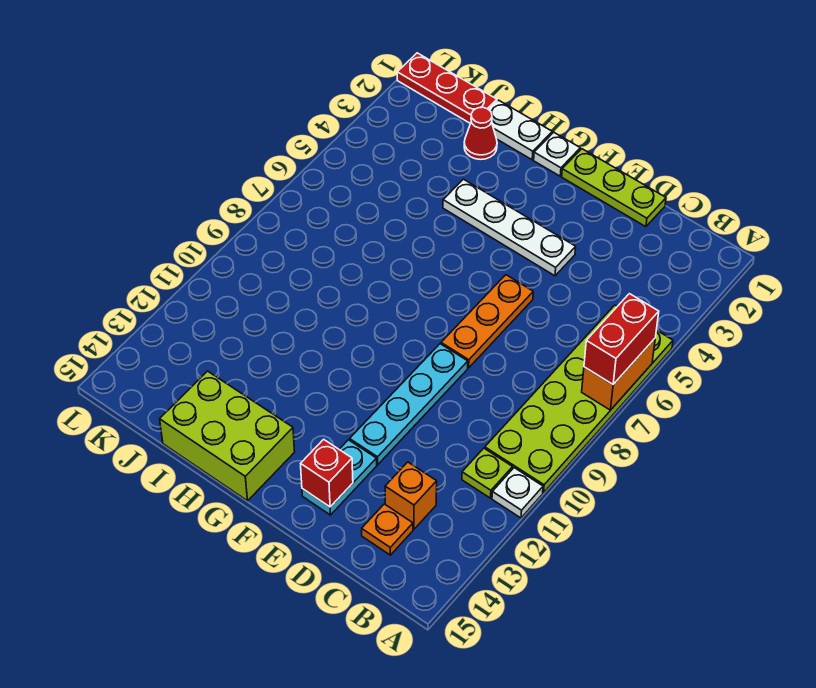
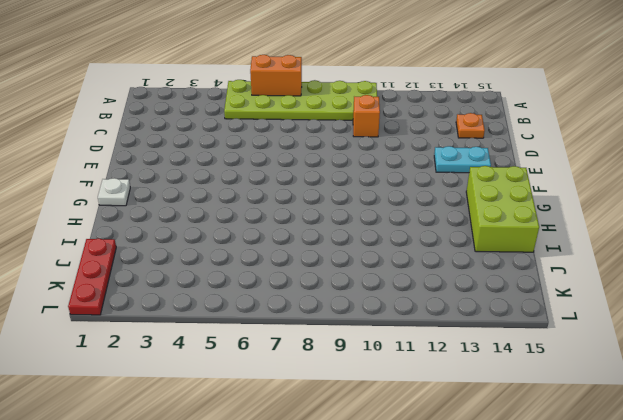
orange brick C10 level 1 -> orange brick C13 level 1
none -> white plate A11 level 1
none -> lime plate B11 level 1
none -> lime plate D1:F1 level 1

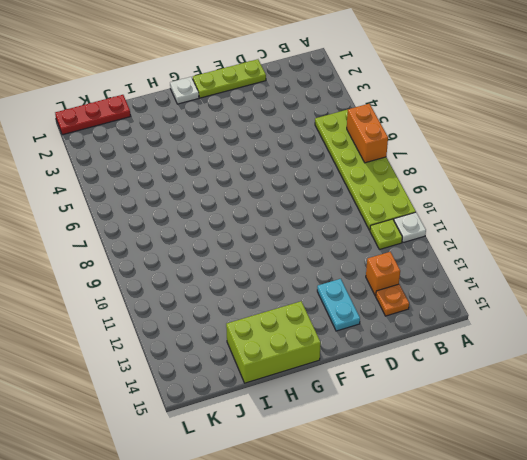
none -> white plate E4:H4 level 1
none -> orange plate E6:E8 level 1
none -> cyan plate E9:E12 level 1

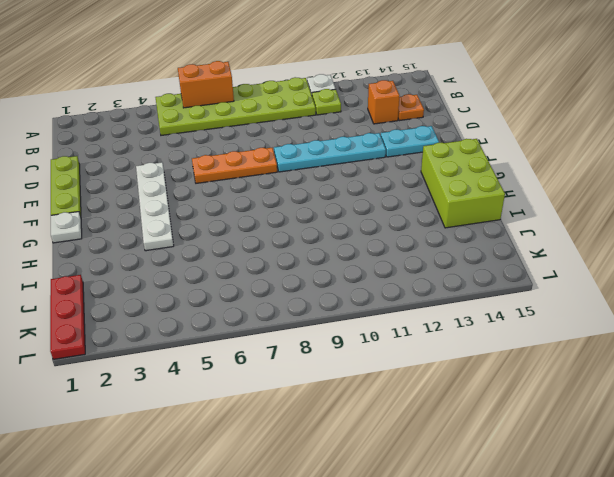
none -> white plate H1:I1 level 1
none -> red cone I2 level 1
none -> red brick E14 level 2

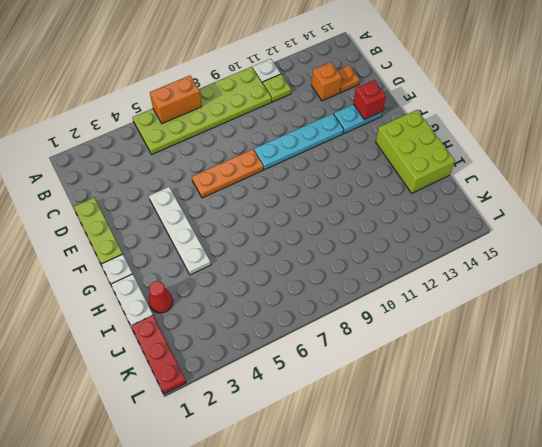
none -> red brick A6:A7 level 3

